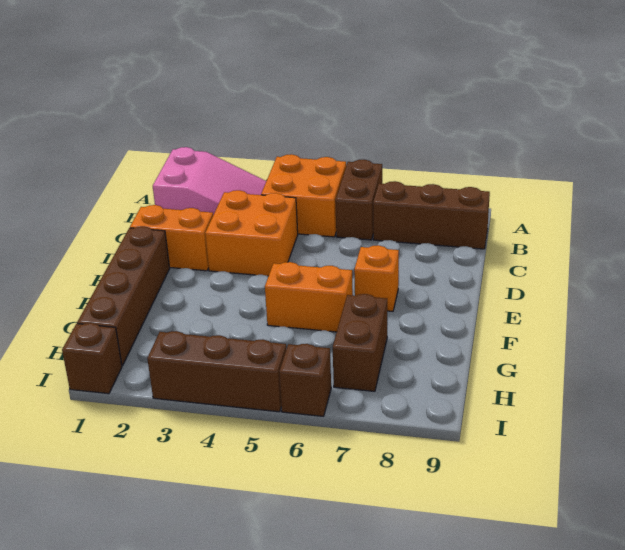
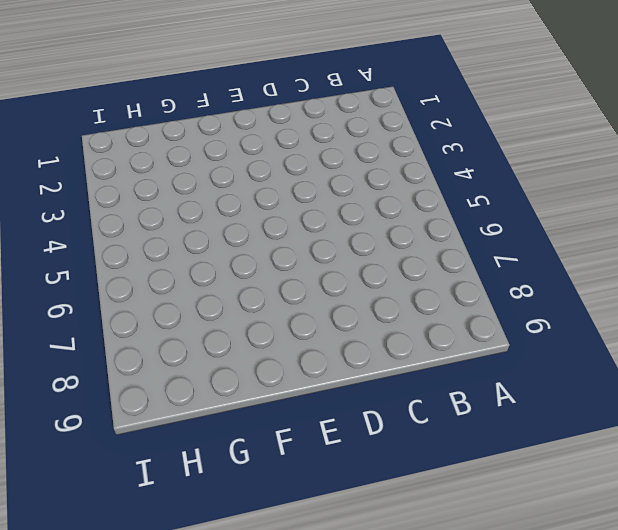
none -> pink slope A1:B3 level 1 top 1
none -> orange brick A4:B5 level 1
none -> brown brick A6:B6 level 1

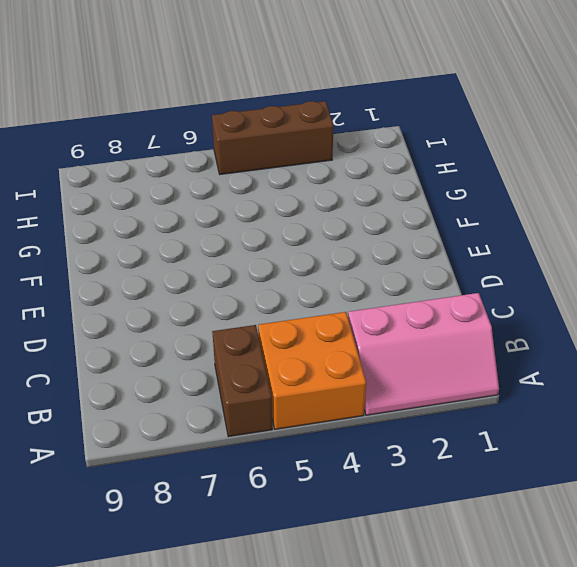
pink slope A1:B3 level 1 top B -> pink slope A1:B3 level 1 top 1
none -> brown brick B7:B9 level 1
none -> orange brick C3:D4 level 1
none -> orange brick D1:D2 level 1

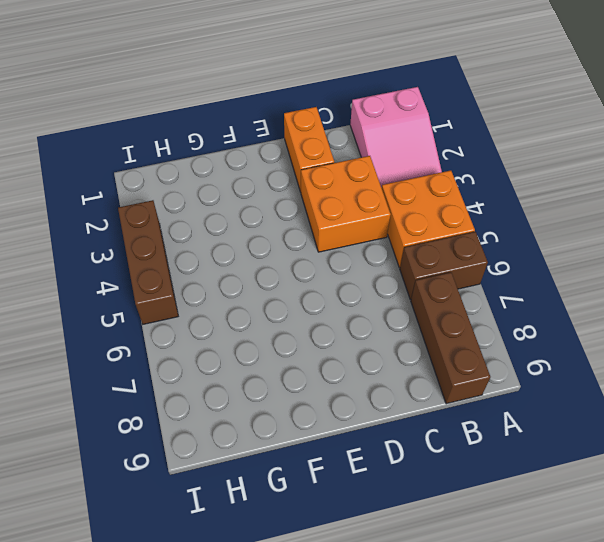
none -> brown brick E1:H1 level 1
none -> orange brick E7 level 1
none -> orange brick F5:F6 level 1

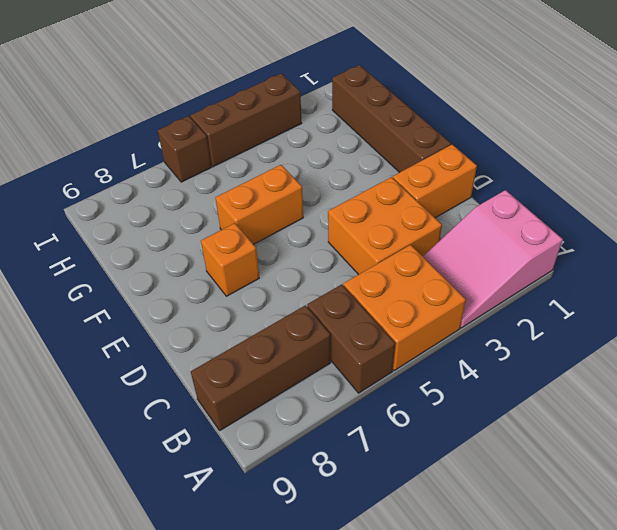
none -> brown brick G7:H7 level 1
none -> brown brick I1 level 1

